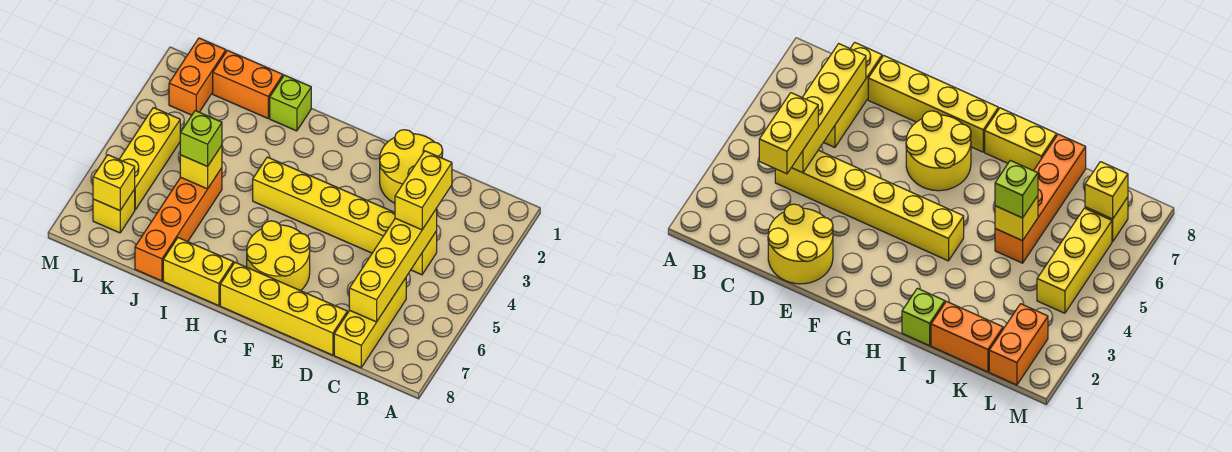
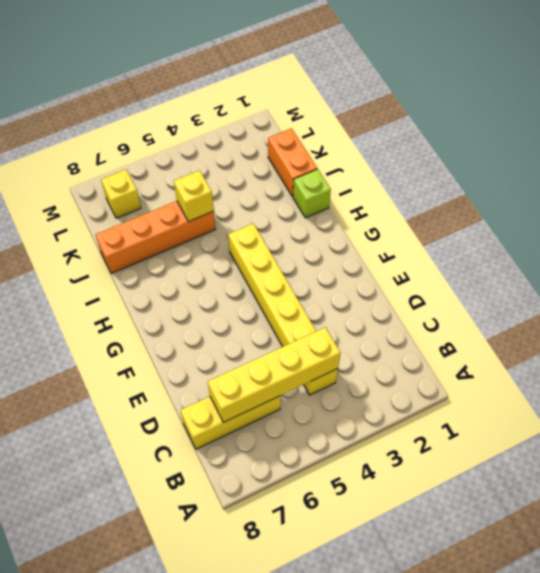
none -> yellow round brick D1:E2 level 1
none -> yellow brick D8:G8 level 1
none -> yellow round brick F6:G7 level 1

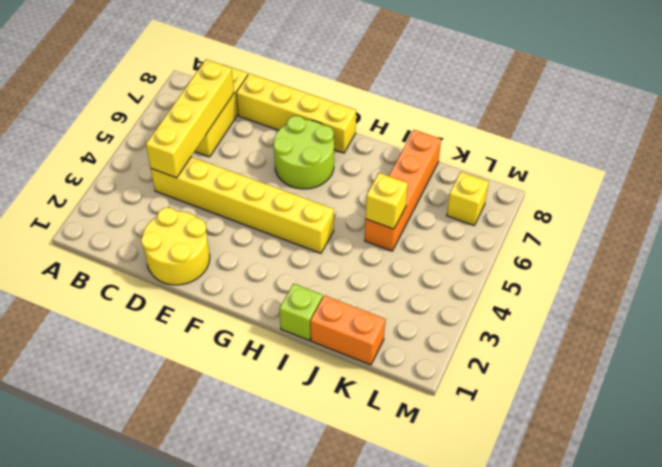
lime round brick F6:G7 level 1 -> yellow round brick F6:G7 level 1
none -> yellow brick H8:I8 level 1
none -> orange brick L1:L2 level 1
none -> yellow brick L4:L6 level 1

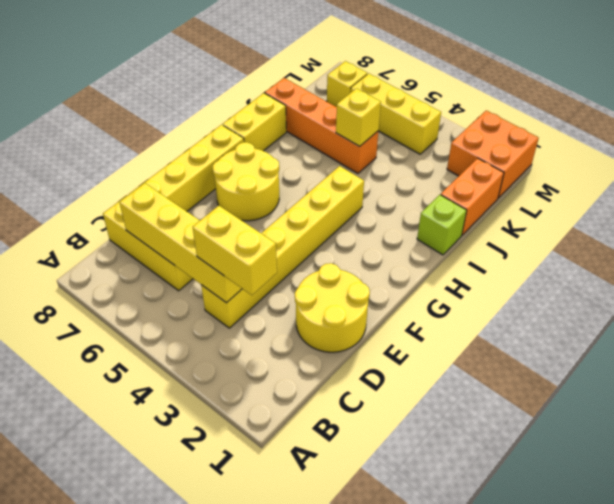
orange brick L1:M2 level 1 -> orange brick L1:L2 level 1
none -> yellow brick L7 level 2
none -> lime brick J5 level 3

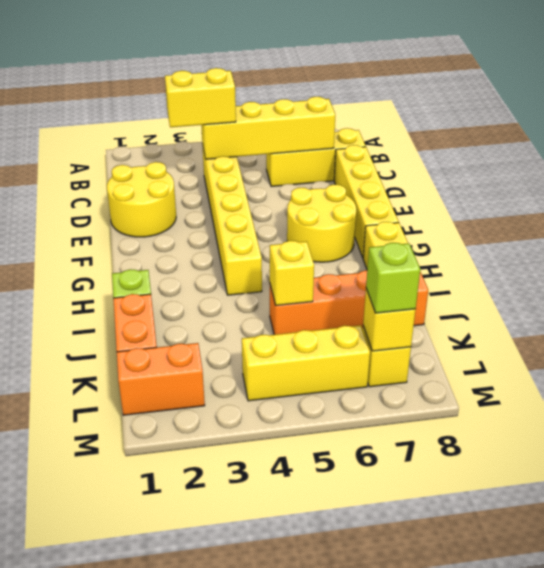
lime brick L7 level 3 -> lime brick J5 level 3

